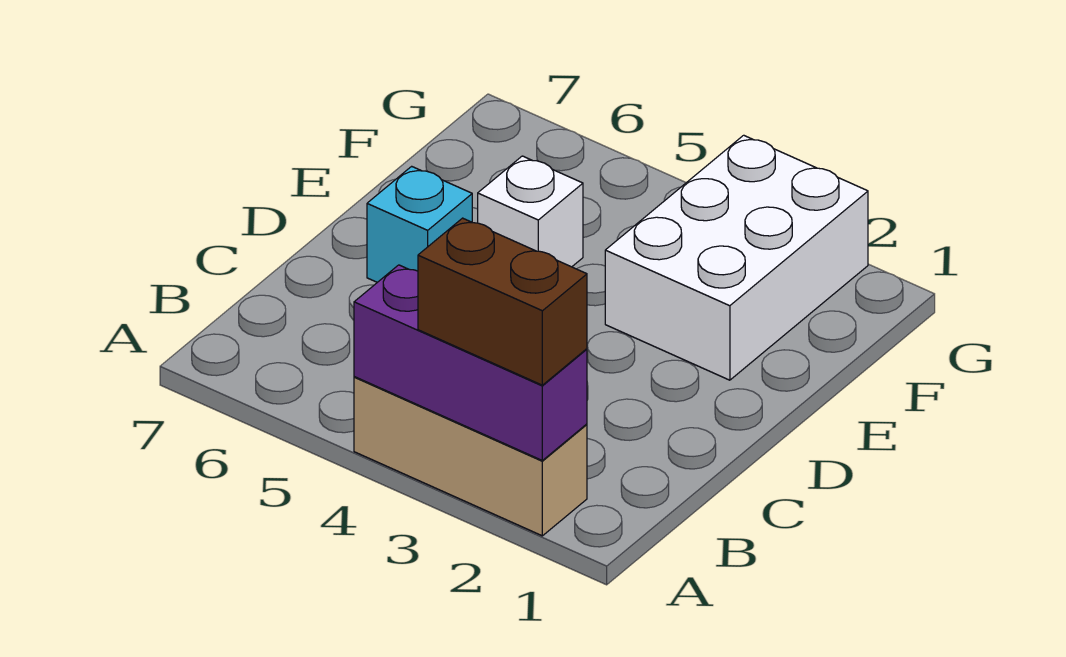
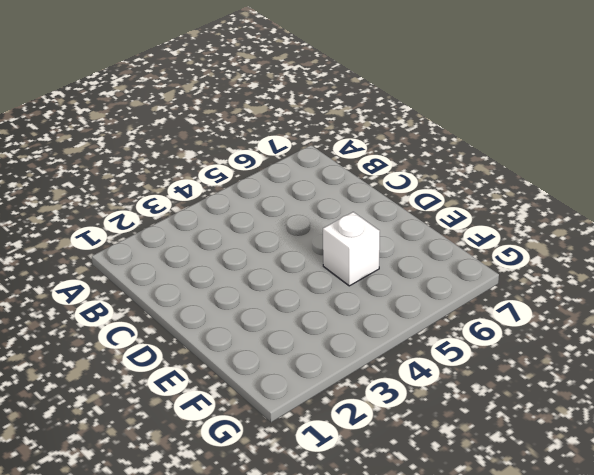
none -> tan brick A2:A4 level 1
none -> cyan brick D6 level 1

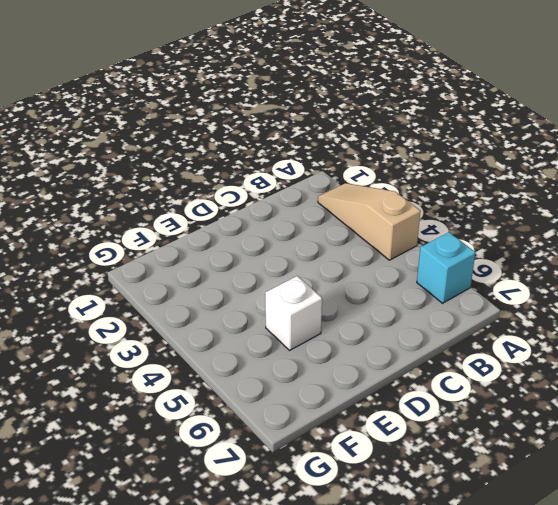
tan slope A2:A4 level 1 top 4 -> tan brick A2:A4 level 1
cyan brick A6 level 1 -> cyan brick D6 level 1
none -> white brick E2:G3 level 1
none -> purple brick A2:A4 level 2

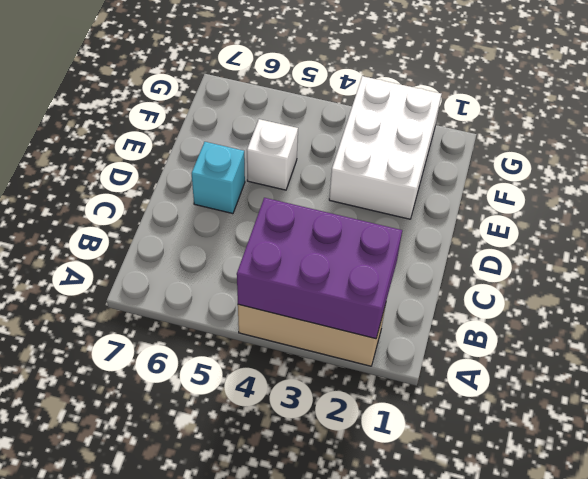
purple brick A2:B4 level 2 -> purple brick A2:A4 level 2
none -> brown brick A2:A3 level 3

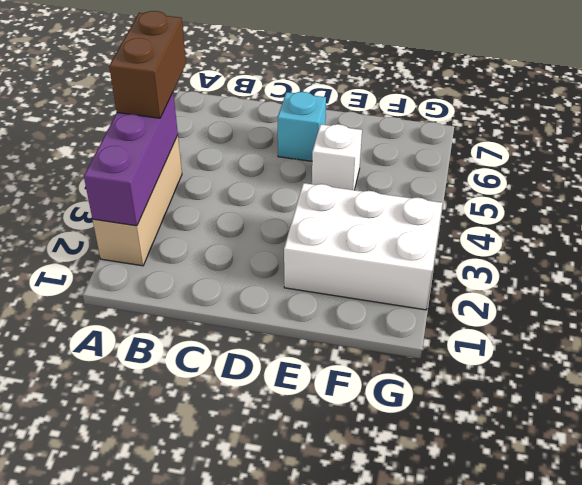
brown brick A4:A5 level 3 -> brown brick A2:A3 level 3

